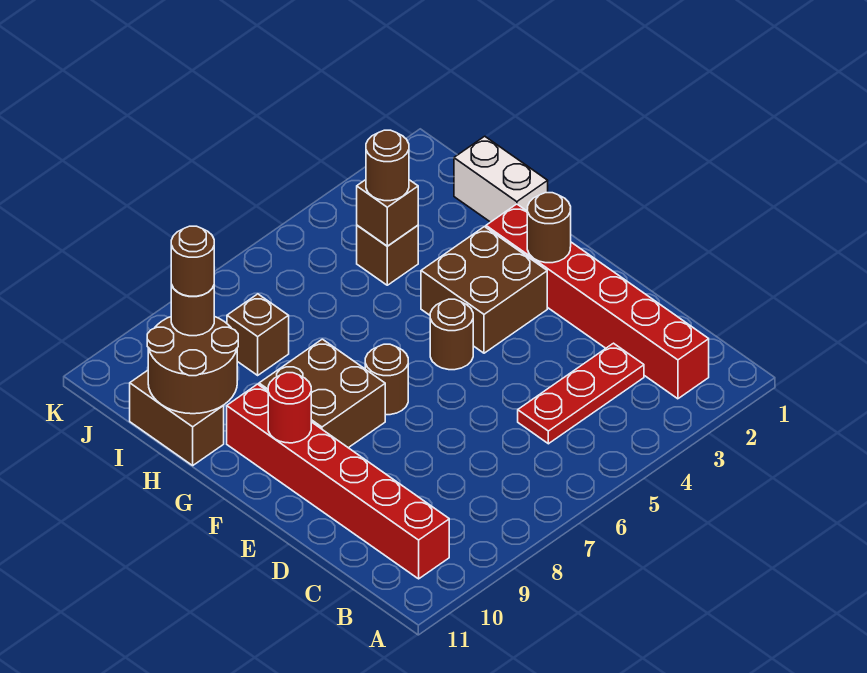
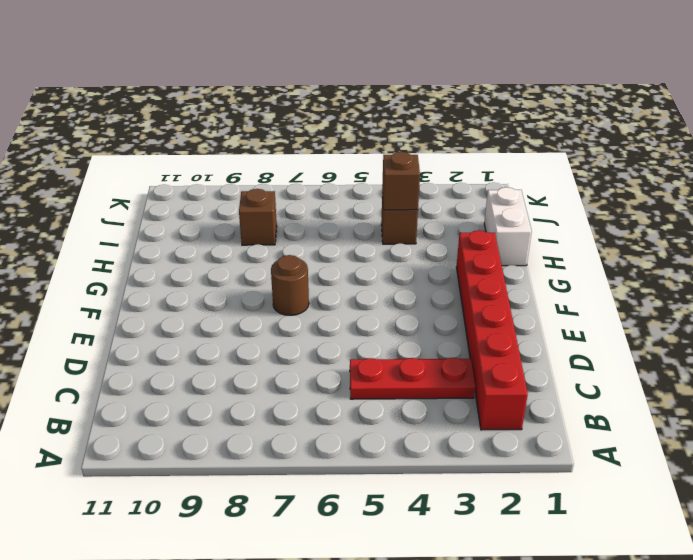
none -> red brick B10:G10 level 1
none -> brown brick F3:G4 level 1
none -> brown round brick F5 level 1

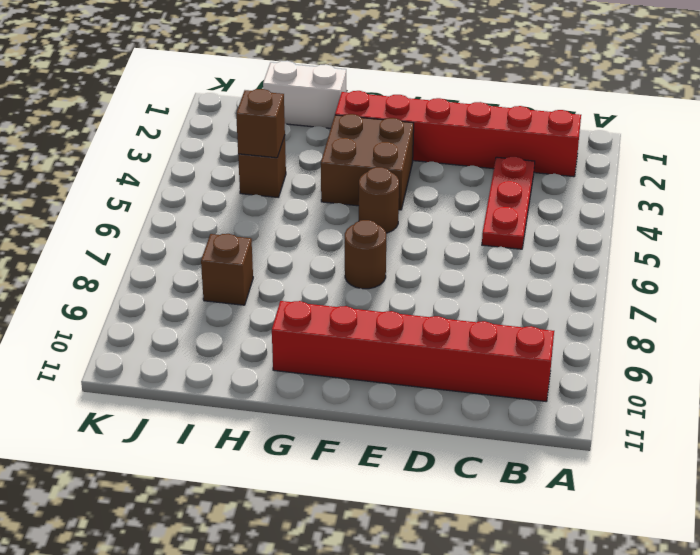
none -> brown brick F8:G9 level 1
none -> brown brick H11:I11 level 1
none -> brown round brick F2 level 2

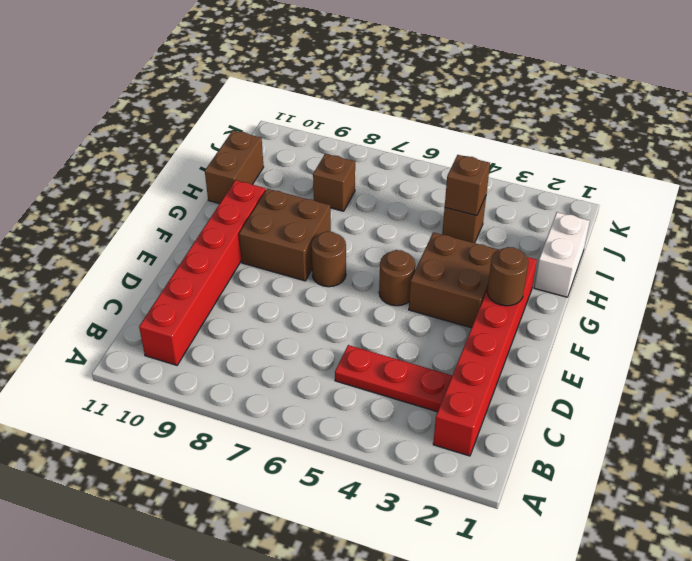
none -> red round brick F10 level 2
none -> brown round brick H10:I11 level 2
none -> brown round brick I4 level 3

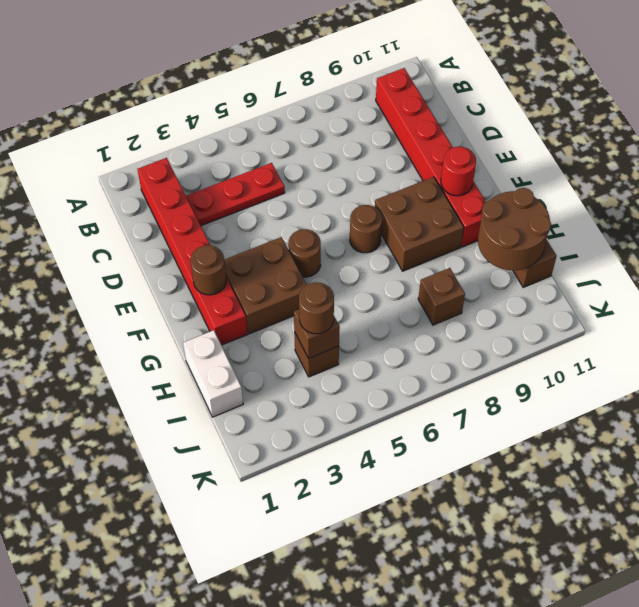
none -> brown round brick I10 level 3
none -> brown round brick I10 level 4

